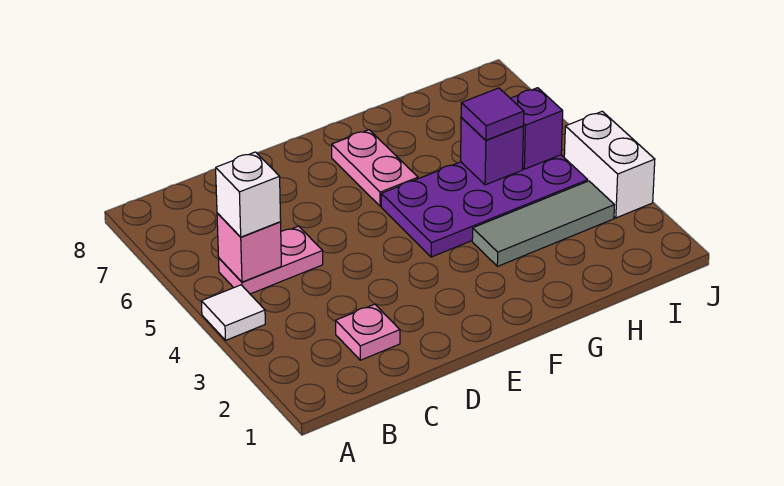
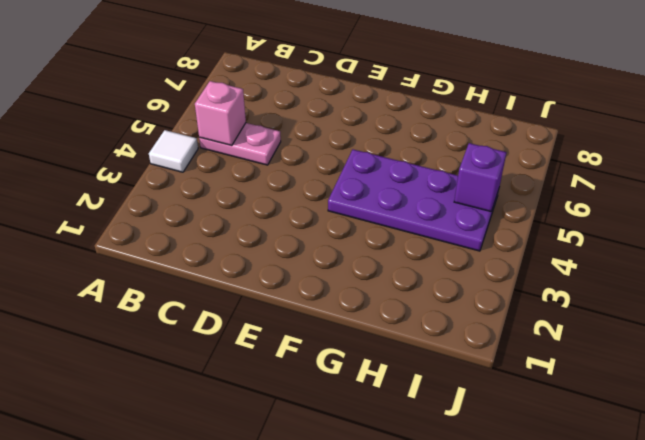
none -> pink plate C2 level 1
none -> pink plate F6:F7 level 1
none -> grey tile G3:I3 level 1

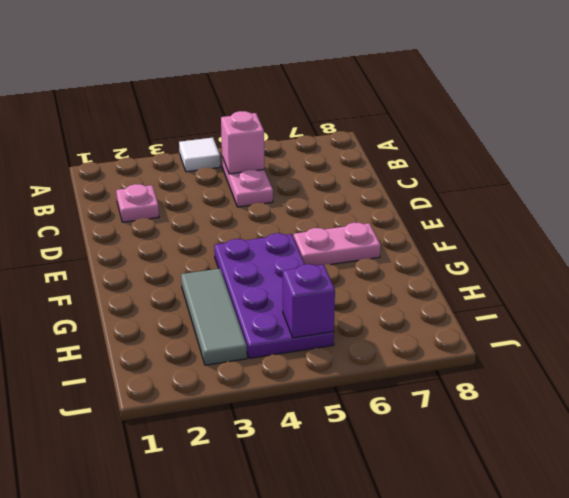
none -> white brick J3:J4 level 1
none -> purple brick H5 level 2
none -> white brick B5 level 3

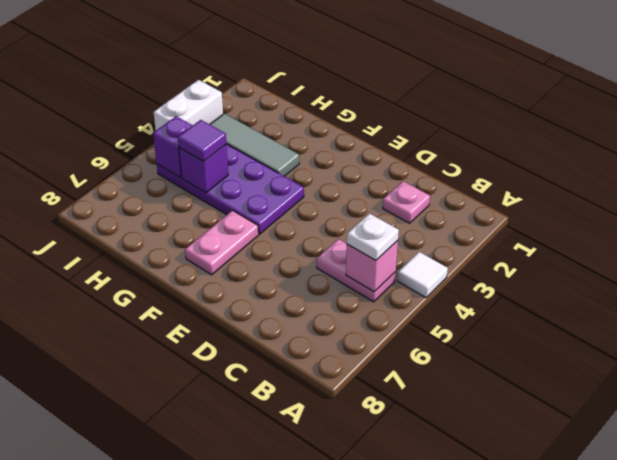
white plate B5 level 3 -> white brick B5 level 3

